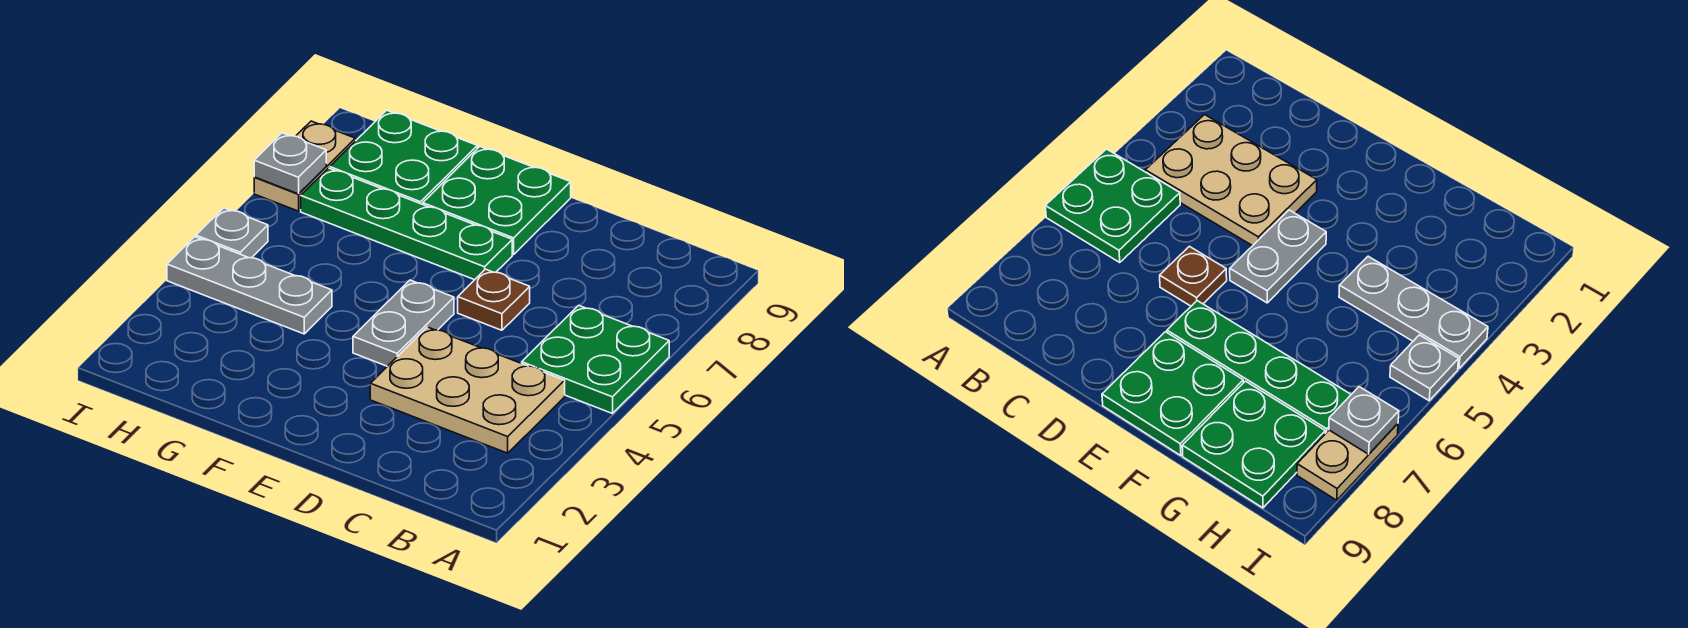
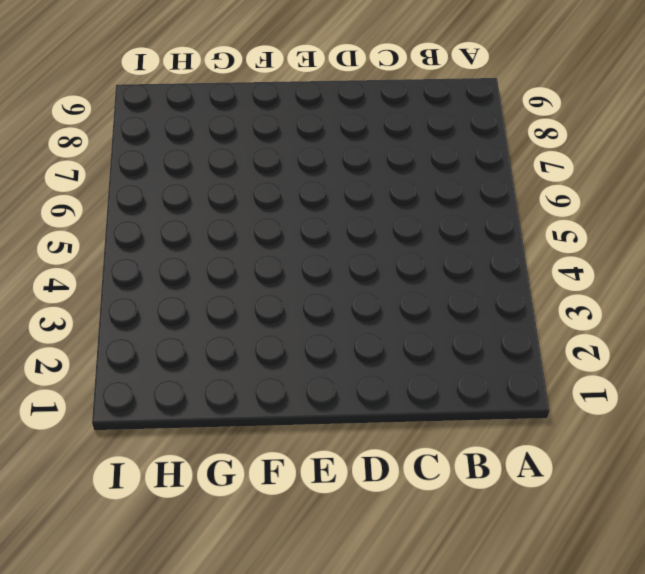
none -> green plate A5:B6 level 1
none -> tan plate B3:D4 level 1

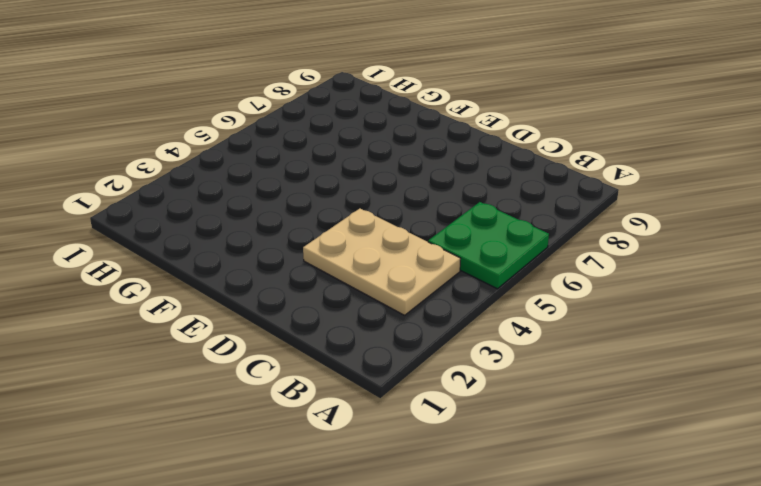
none -> brown plate D6 level 1
none -> grey plate E4:E5 level 1

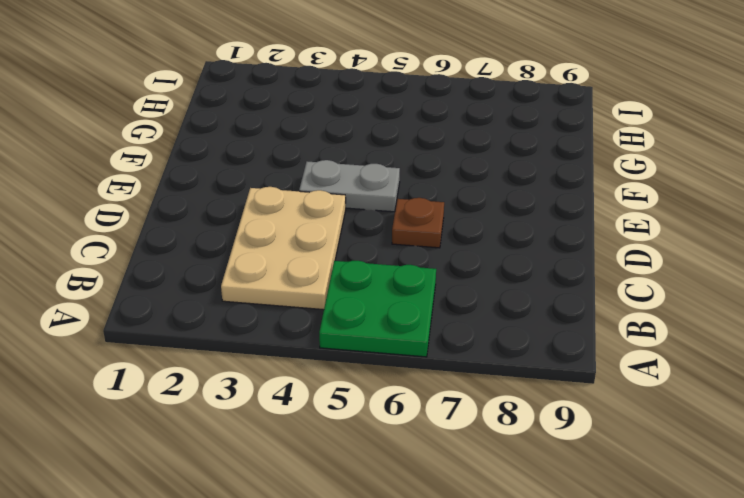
none -> green plate E7:H7 level 1
none -> green plate E8:F9 level 1

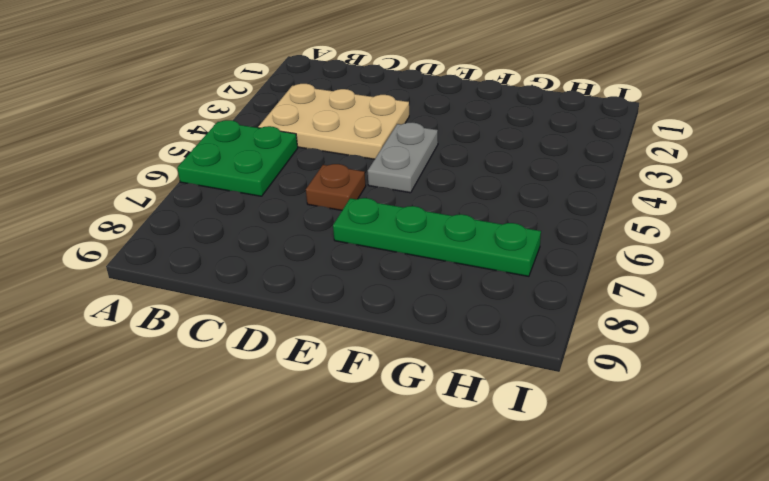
none -> green plate E8:F9 level 1
none -> grey plate G4:I4 level 1

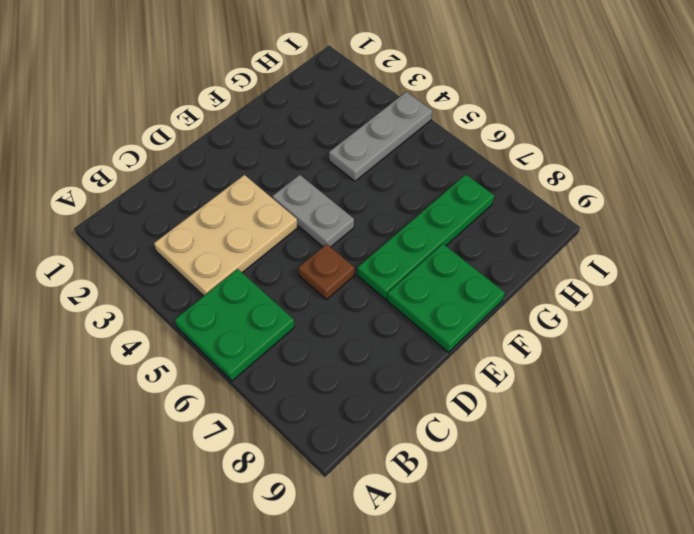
none -> green plate G8:H9 level 1
none -> grey plate I5 level 1

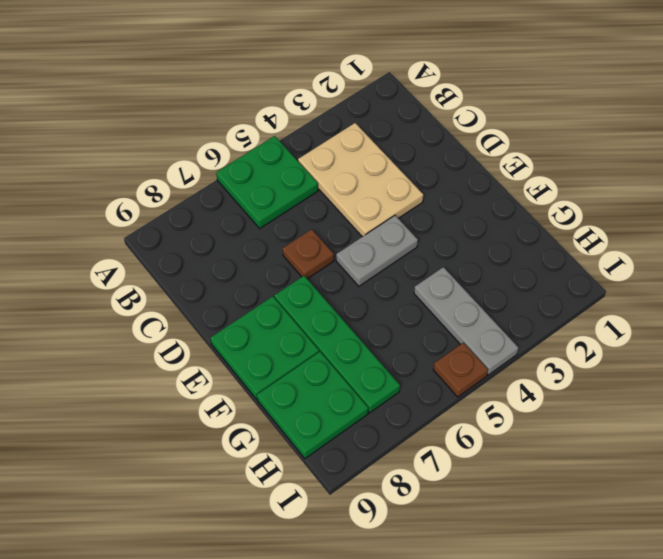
brown plate I5 level 1 -> grey plate I5 level 1
none -> tan plate I7:I8 level 1
none -> grey plate I7 level 2

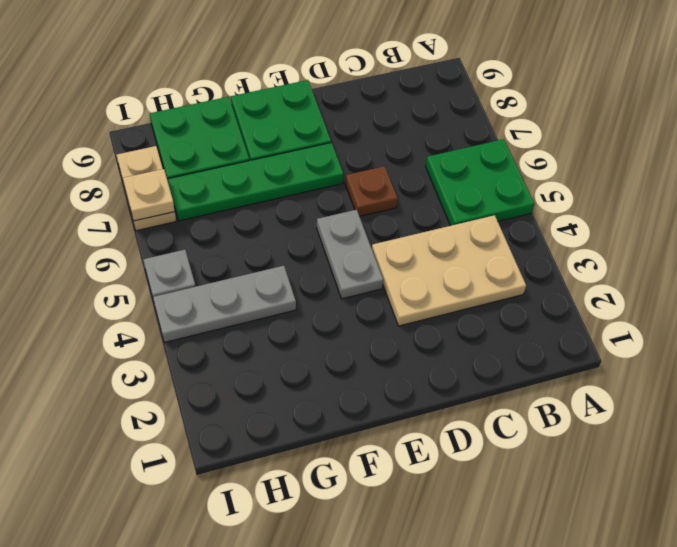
tan plate I7 level 2 -> grey plate I7 level 2

